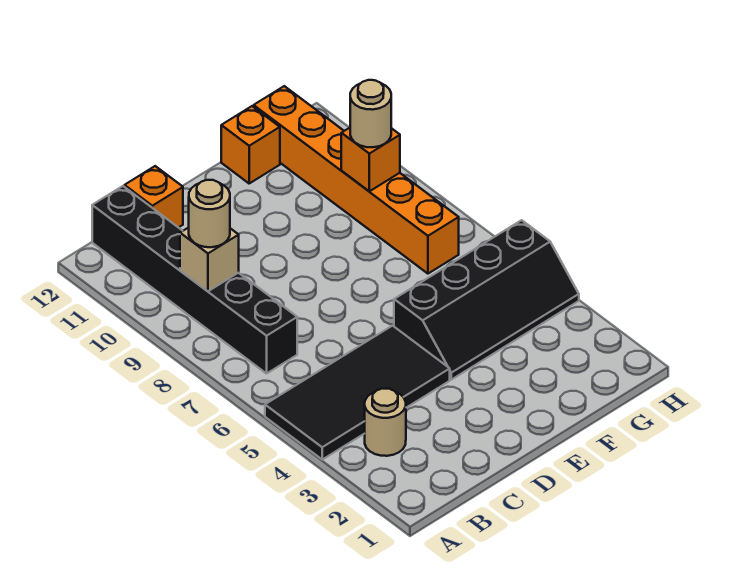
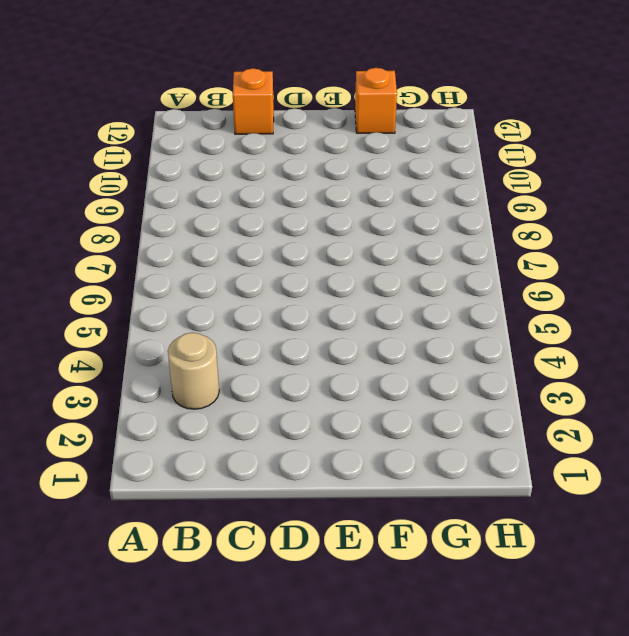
none -> black tile A4:D5 level 1
none -> black brick B7:B12 level 1

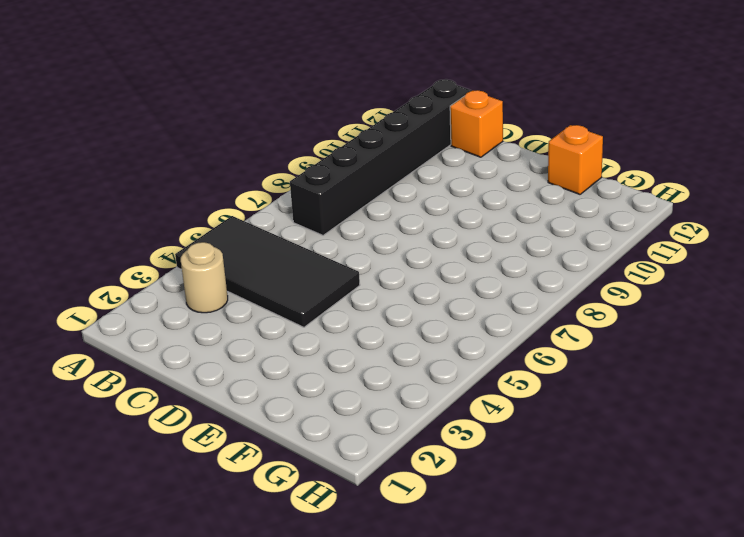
none -> black slope E4:H5 level 1 top 5
none -> orange brick G7:G12 level 1

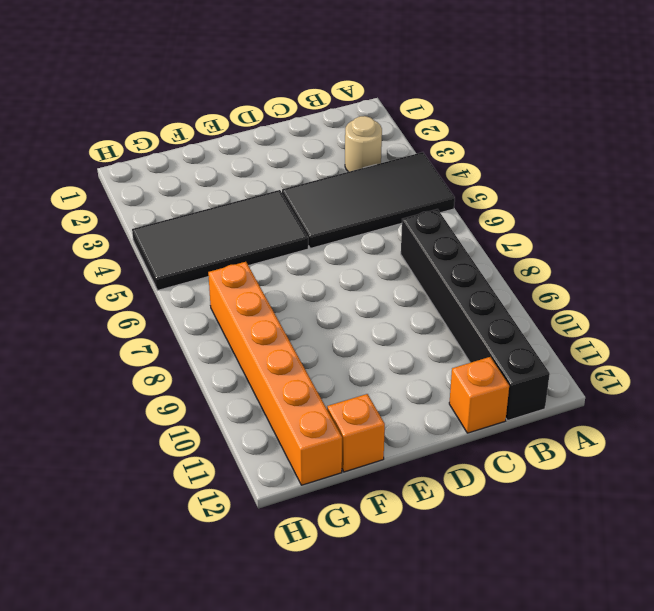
black tile E4:H5 level 1 -> black slope E4:H5 level 1 top 5
none -> tan brick B9 level 2
none -> orange brick G9 level 2

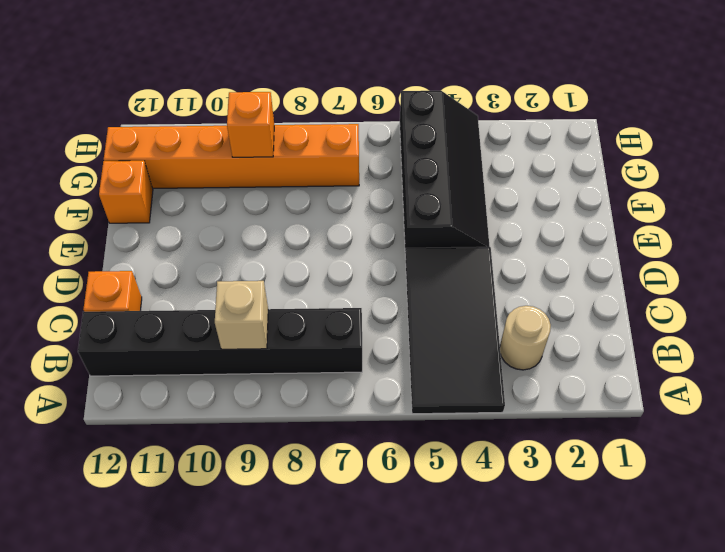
none -> tan round brick B9 level 3
none -> tan round brick G9 level 3

